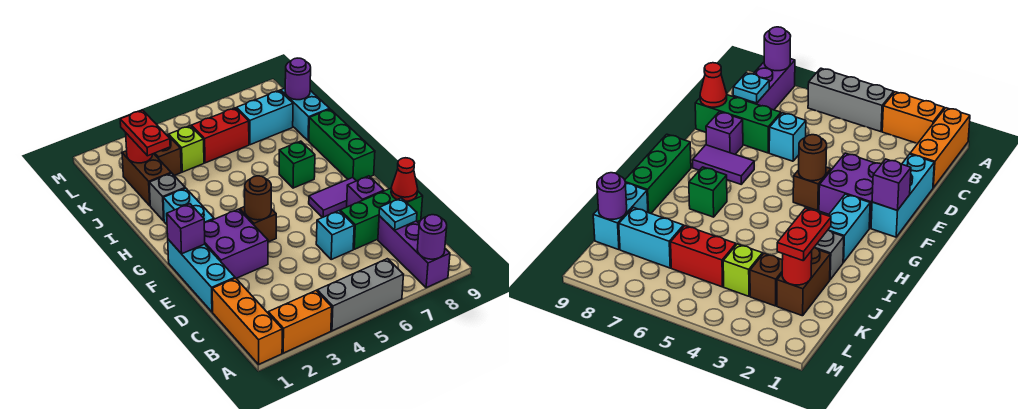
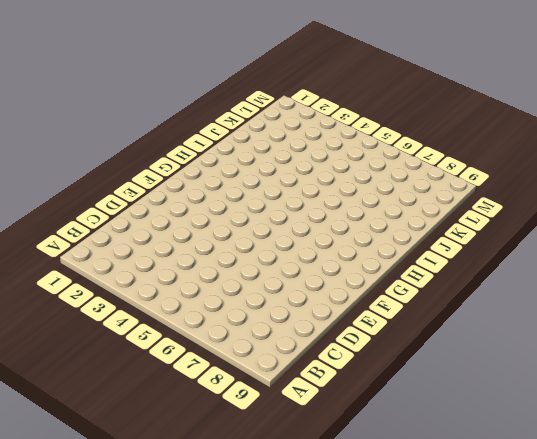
none -> orange brick A1:C1 level 1
none -> orange brick A2:A3 level 1
none -> grey brick A4:A6 level 1

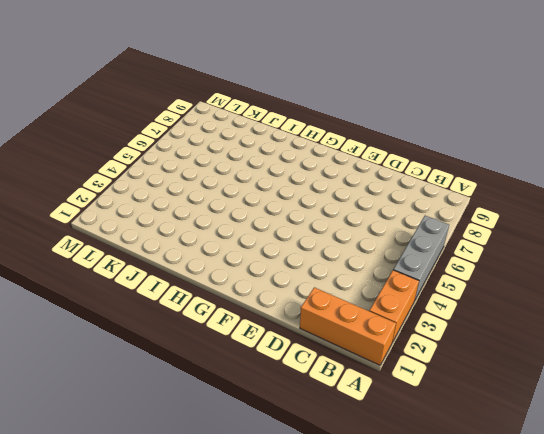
none -> purple brick A8:C8 level 1
none -> cyan brick D1:F1 level 1
none -> cyan brick D6 level 1

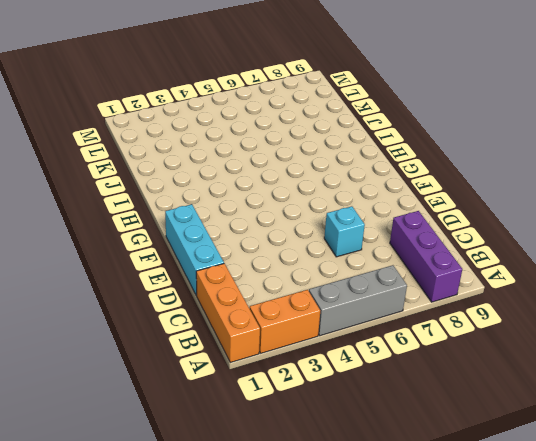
none -> green brick D7:D9 level 1
none -> purple brick E2:F3 level 1
none -> purple brick E8 level 1

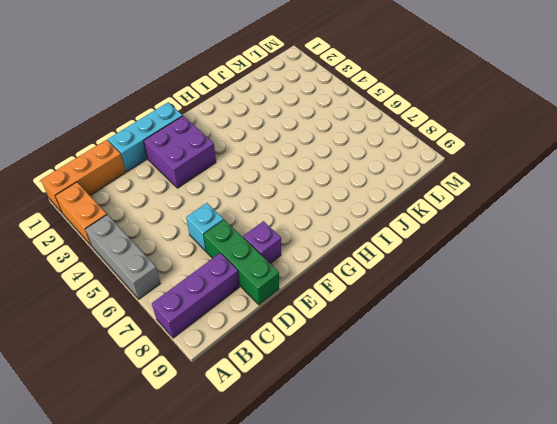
none -> brown brick F4 level 1
none -> purple tile F7:F8 level 1
none -> cyan brick G2:H2 level 1

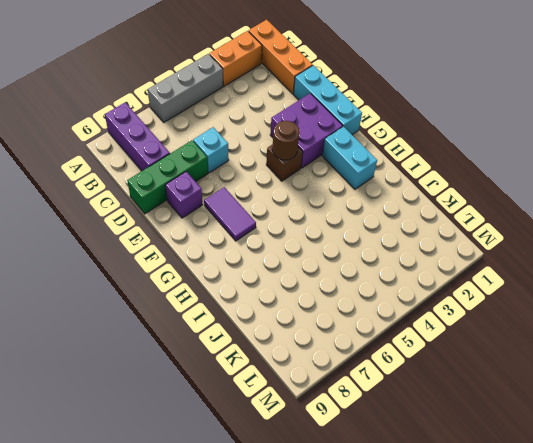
purple tile F7:G7 level 1 -> purple tile F7:F8 level 1
none -> green brick G9:I9 level 1
none -> green brick H7 level 1
none -> grey brick I2 level 1

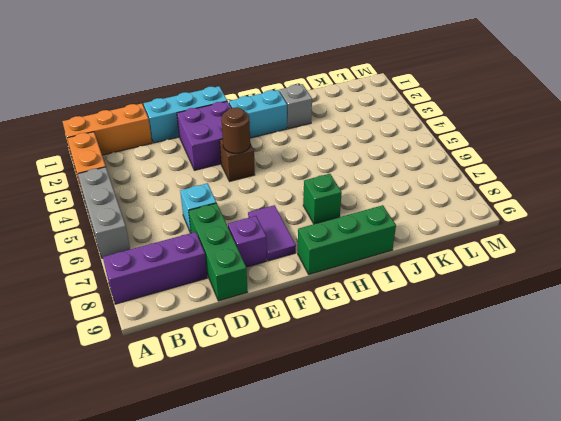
none -> brown brick J2:K2 level 1
none -> cyan brick J9:K9 level 1
none -> brown brick K3 level 1

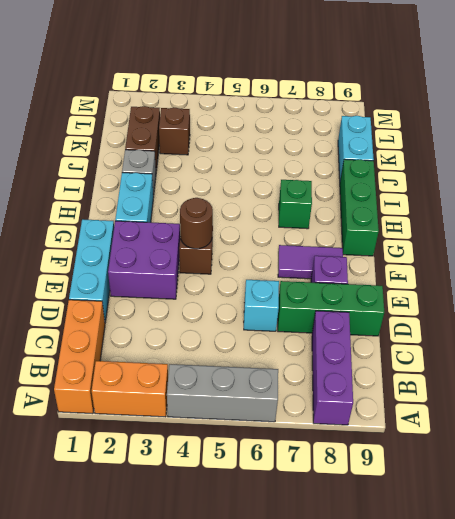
none -> lime brick K4 level 1
none -> red brick K5:K6 level 1
none -> cyan brick K7:K8 level 1

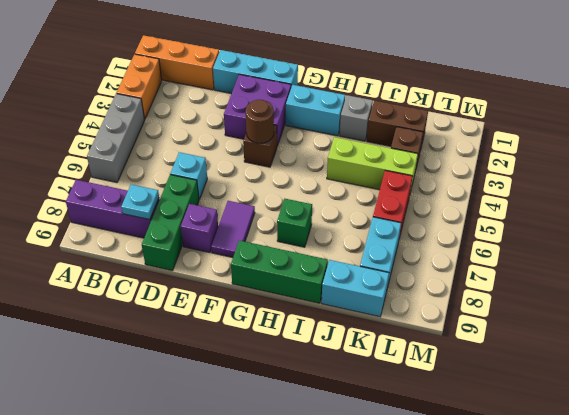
lime brick I4:K4 level 1 -> lime brick K4 level 1
none -> purple round brick A8 level 2
none -> red cone D9 level 2
none -> purple brick F1 level 2

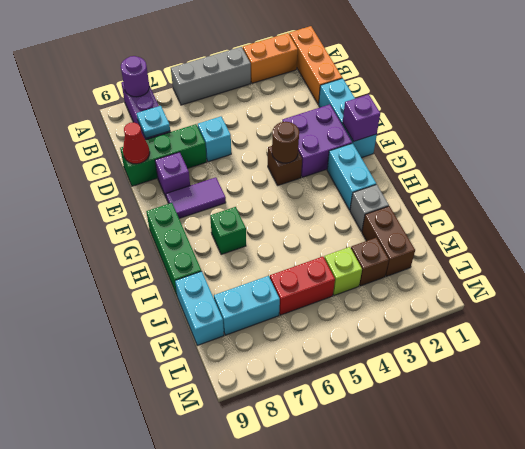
none -> red round brick K2 level 2
none -> purple round brick K9 level 2
none -> red plate J2:K2 level 3

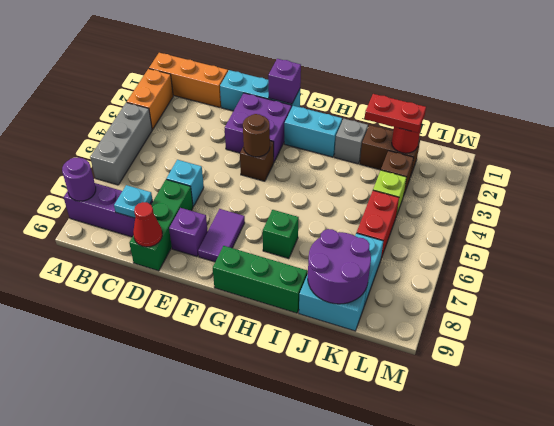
purple round brick J8:K9 level 2 -> purple round brick K9 level 2

